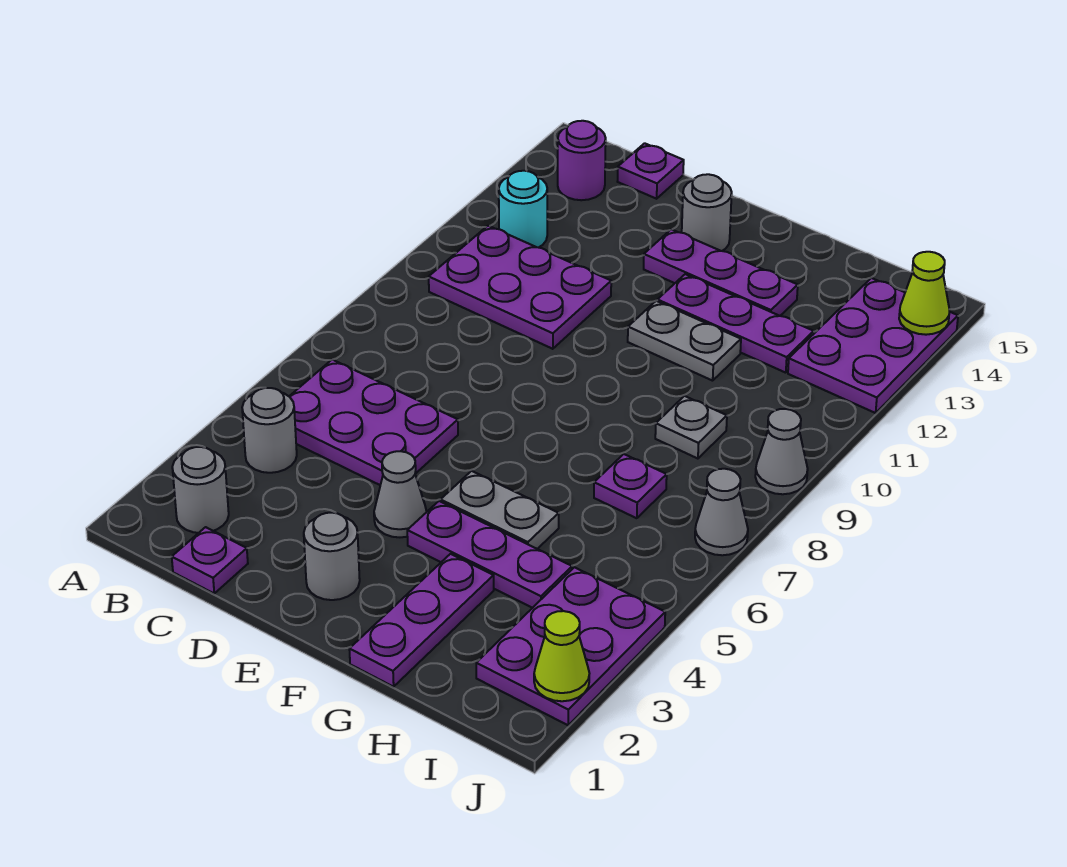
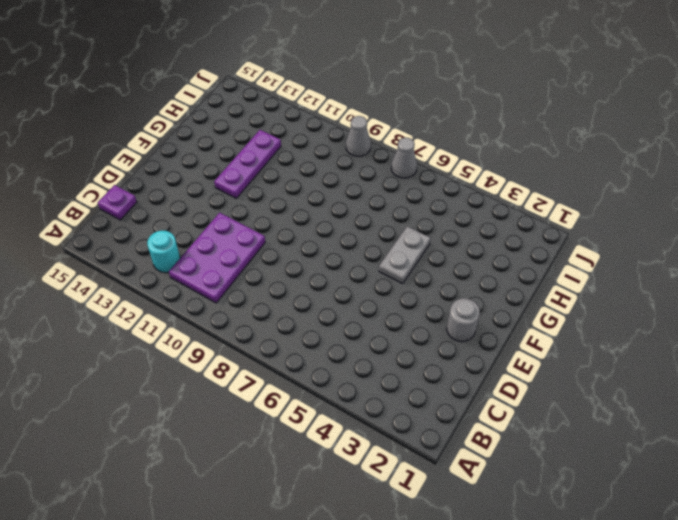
none -> grey round brick B2 level 1
none -> grey round brick B4 level 1
none -> purple plate B5:D6 level 1

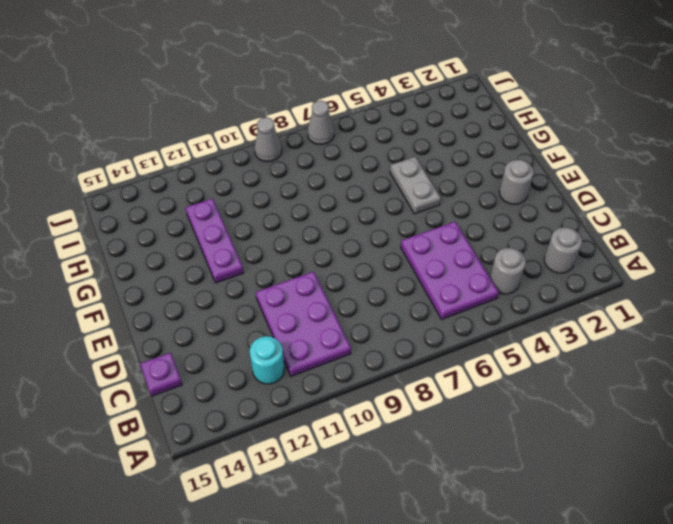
none -> purple round brick B14 level 1
none -> purple plate C1 level 1
none -> grey cone E4 level 1

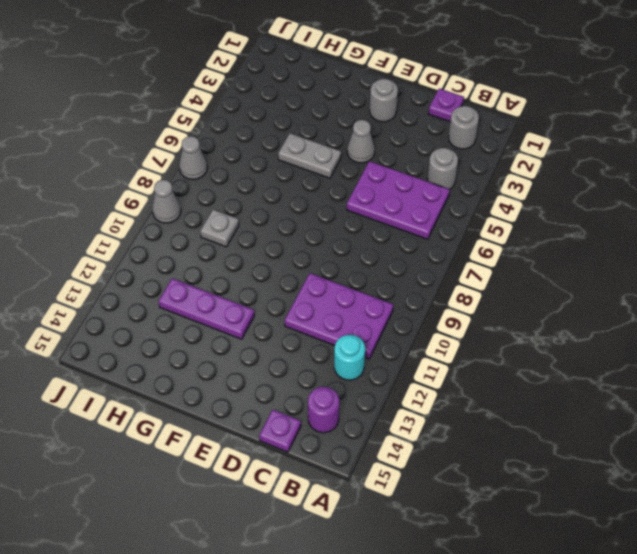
none -> purple plate E13:G13 level 1
none -> grey round brick E14 level 1
none -> purple plate F4:H4 level 1

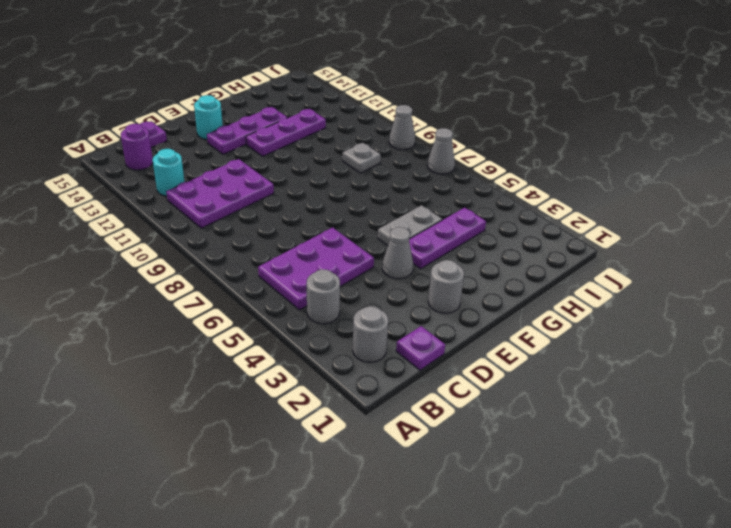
cyan round brick E14 level 1 -> grey round brick E14 level 1
none -> grey plate F11:G11 level 1
none -> purple plate G1:G3 level 1
none -> purple plate H7 level 1

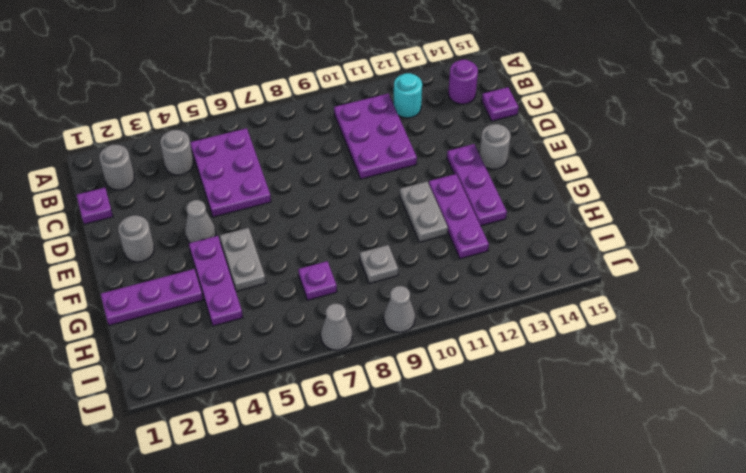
none -> purple plate I2:J4 level 1
none -> purple plate I12:J14 level 1
none -> lime cone J2 level 2

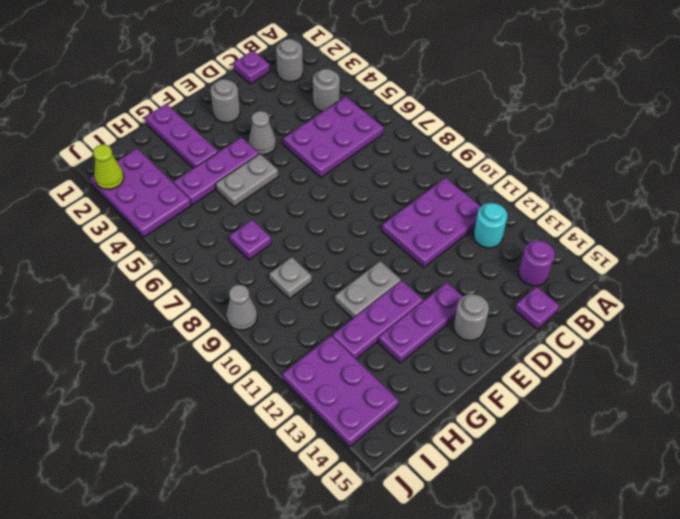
none -> grey cone J7 level 1
none -> lime cone J14 level 2

